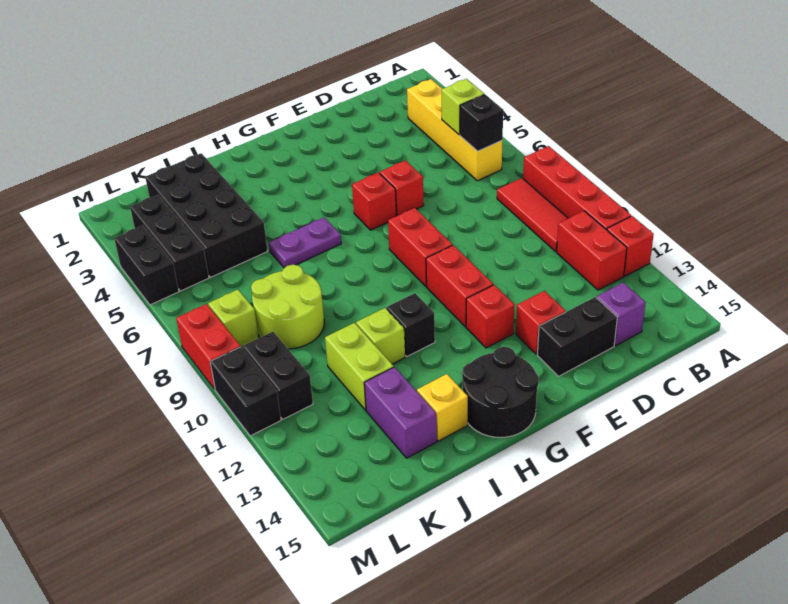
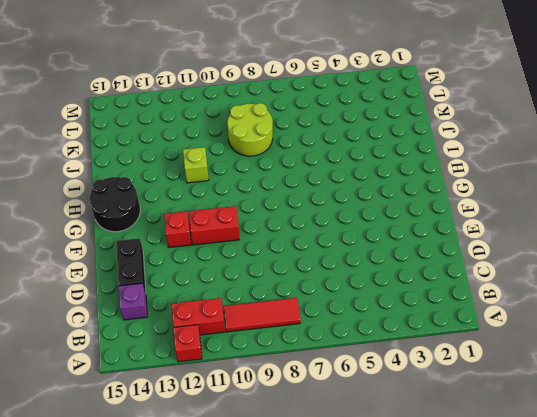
none -> red brick A8:A11 level 1
none -> yellow brick B3:B6 level 1
none -> red brick E6 level 1
none -> red brick E13 level 1

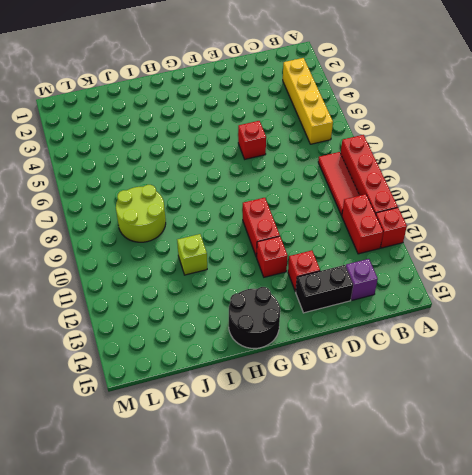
none -> red brick F6 level 1
none -> red brick F8:F9 level 1
none -> purple plate H6:I6 level 1
none -> black brick H11 level 1

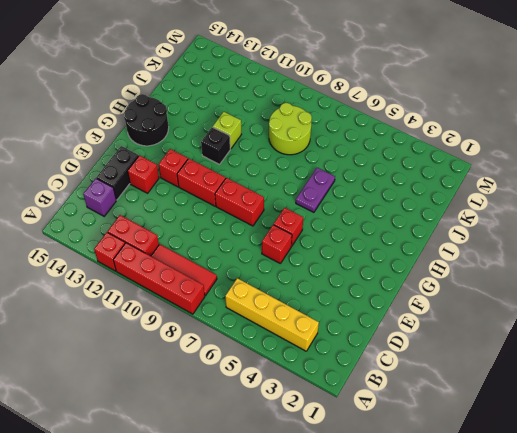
none -> yellow brick I14 level 1
none -> black brick J2:K5 level 1
none -> lime brick J11:J12 level 1
none -> purple brick J13:J14 level 1

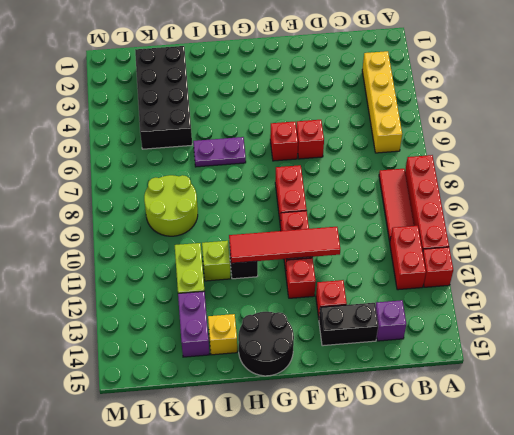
red tile E11:H11 level 2 -> none
none -> black brick L3:L5 level 1
none -> lime brick L8 level 1
none -> black brick L10:L11 level 1
none -> black brick M4:M5 level 1

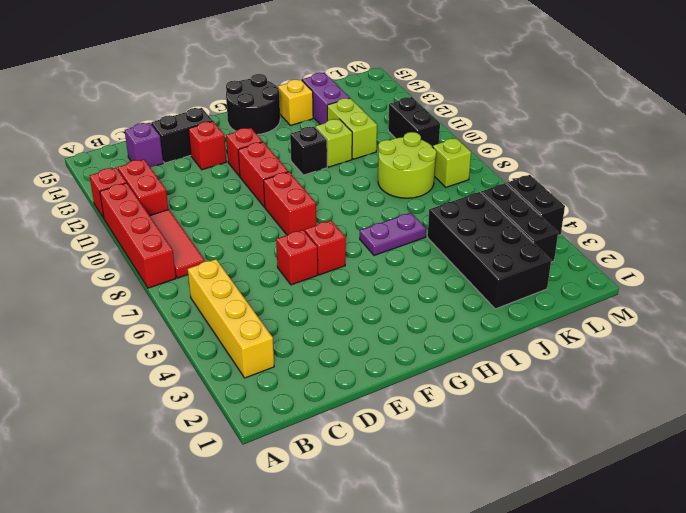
none -> red brick M8:M9 level 1
none -> black brick M10:M11 level 1
none -> lime brick B5 level 2
none -> black brick B6 level 2

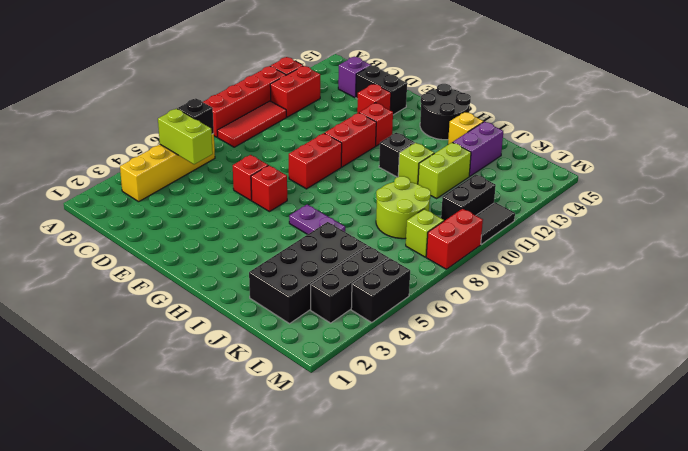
lime brick B5:C5 level 2 -> lime brick B5 level 2
black tile M10:M11 level 1 -> black brick M10:M11 level 1

